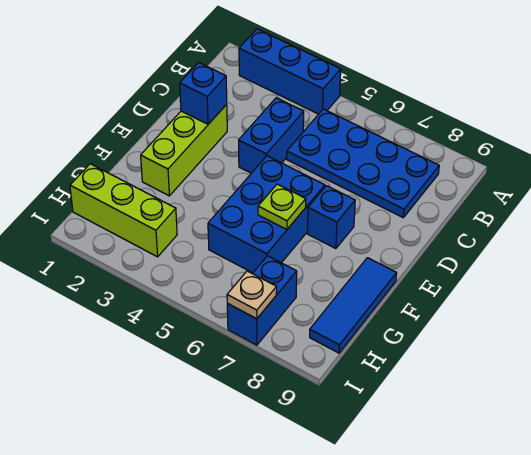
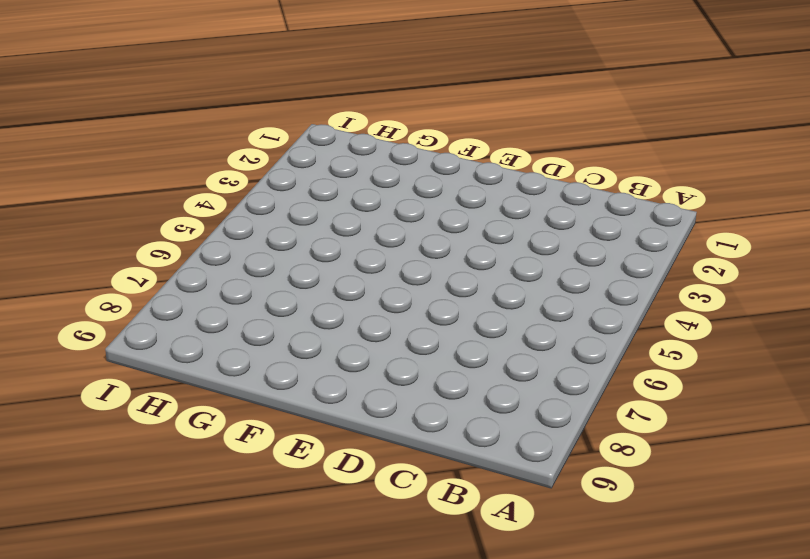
none -> blue brick A2:A4 level 1
none -> blue plate B5:C8 level 1
none -> blue brick C4:D4 level 1

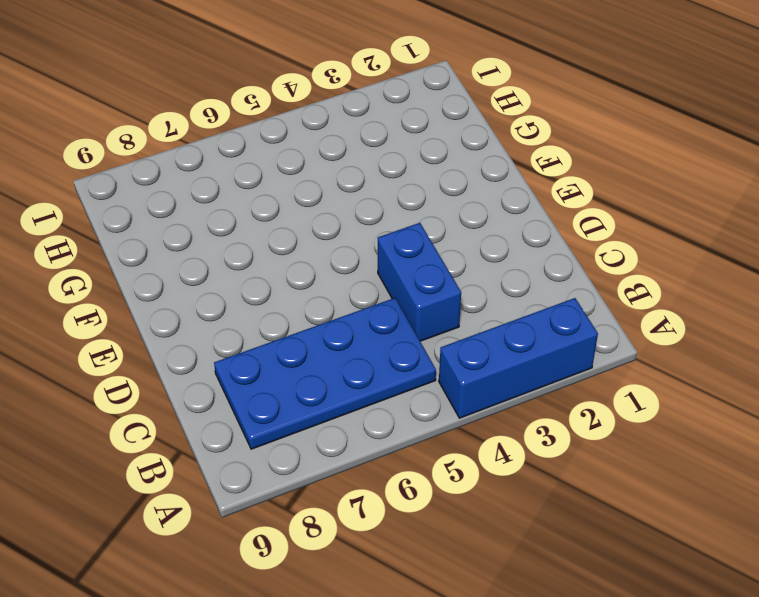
none -> lime brick D2:F2 level 1
none -> blue brick E5:G6 level 1
none -> blue brick E7 level 1

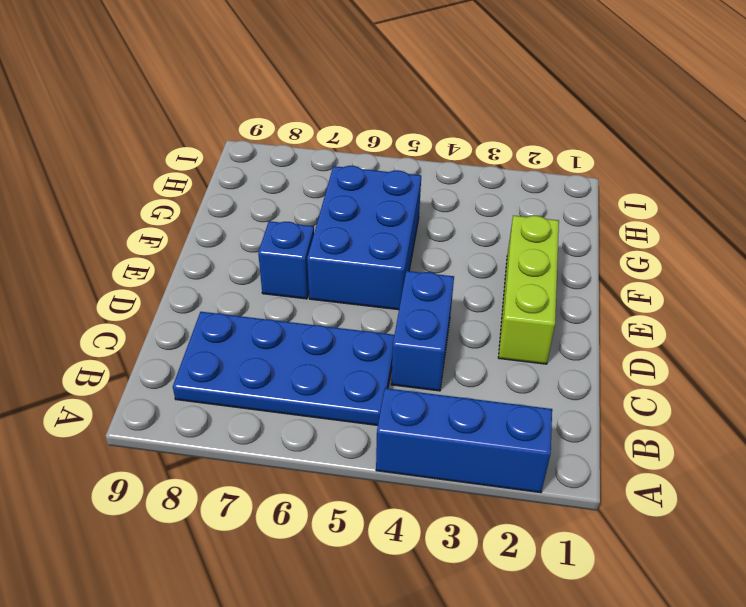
none -> blue tile F9:H9 level 1
none -> lime brick H1:H3 level 1
none -> blue brick H7:I7 level 1

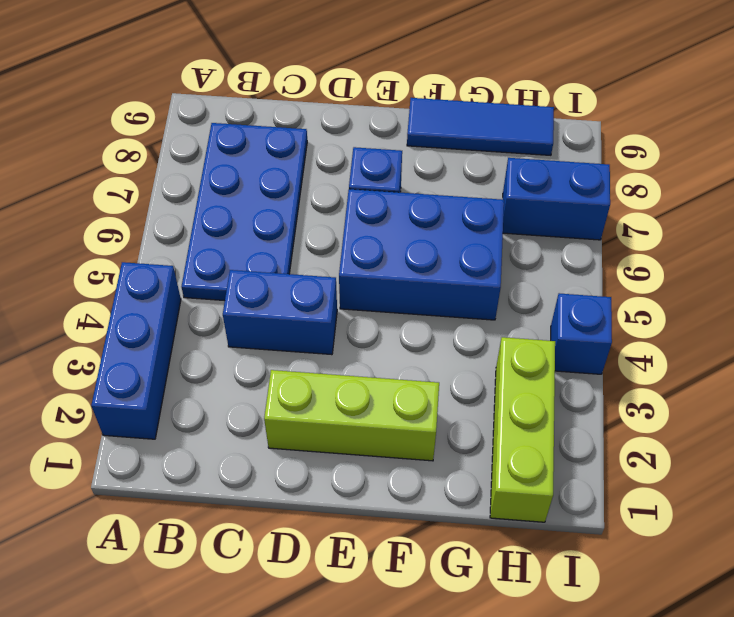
blue brick I4 level 1 -> blue brick D2 level 2
none -> lime plate F6 level 2
none -> tan plate I7 level 2

